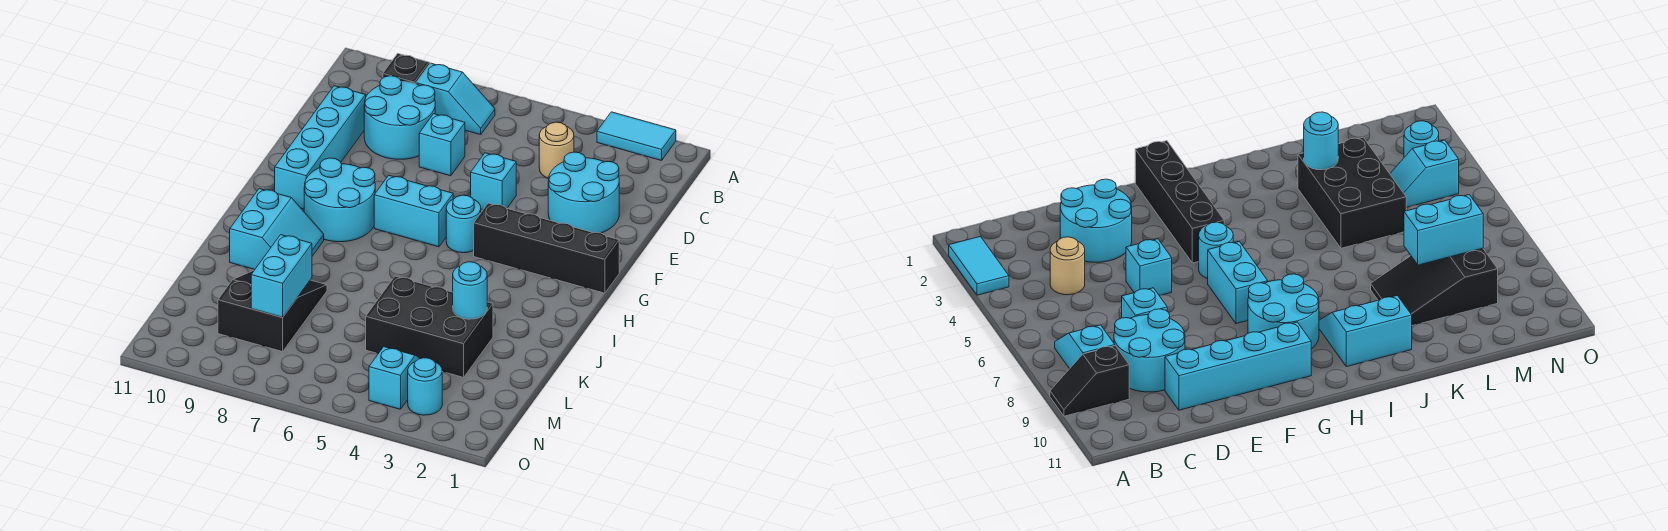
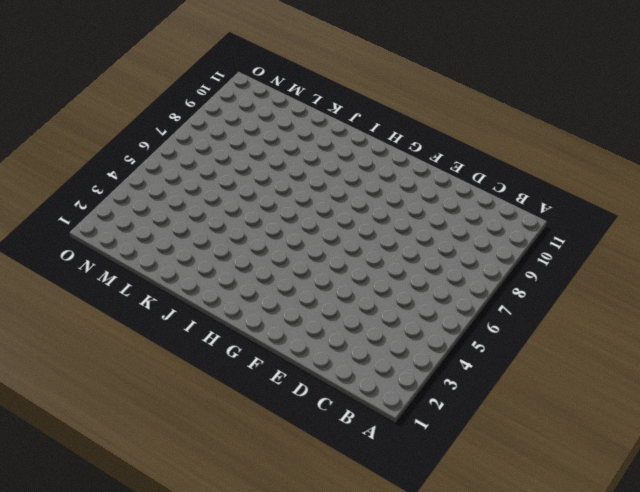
none -> cyan tile A2:A3 level 1
none -> black slope A9:B9 level 1 top B
none -> cyan slope B7:B8 level 1 top 8

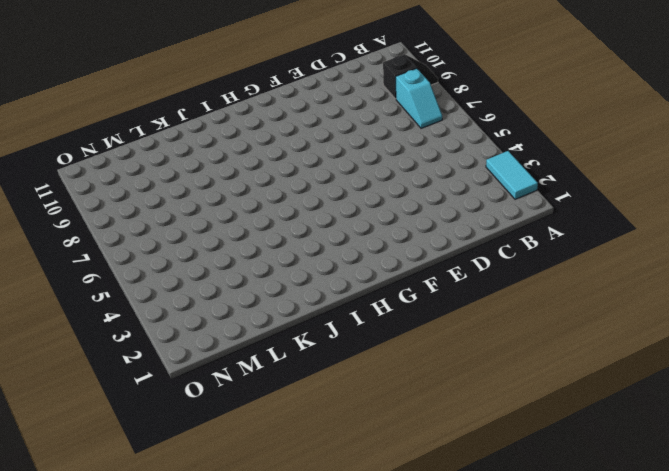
none -> tan round brick C4 level 1
none -> cyan round brick C8:D9 level 1
none -> cyan round brick D2:E3 level 1

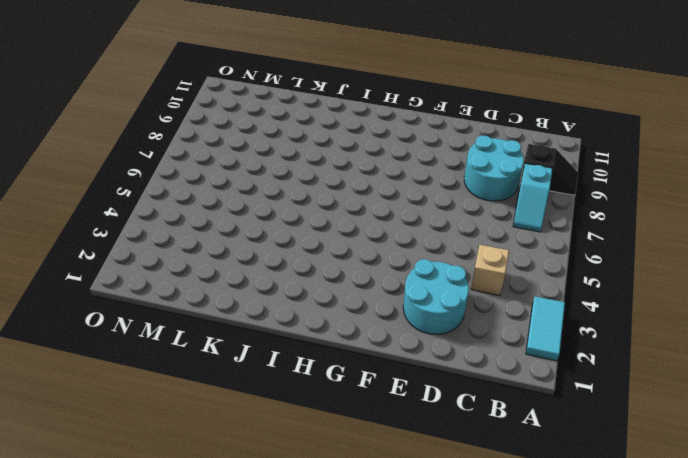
tan brick C4 level 1 -> tan round brick C4 level 1
none -> cyan brick D7 level 1
none -> cyan brick D10:G10 level 1
none -> cyan brick E5 level 1

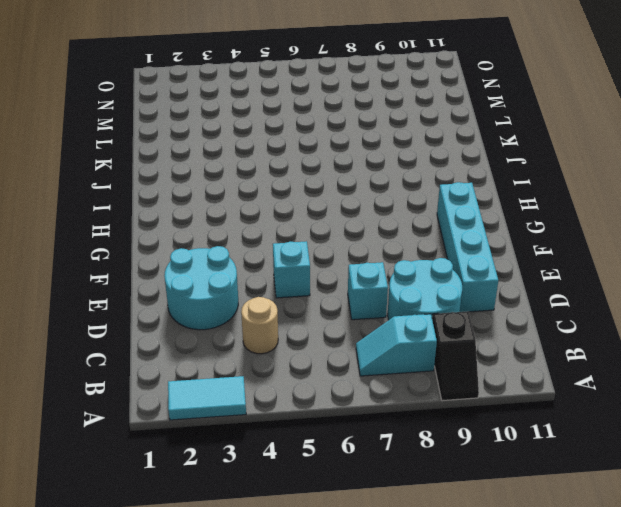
none -> black brick G1:G4 level 1
none -> cyan round brick G5 level 1
none -> cyan brick G6:G7 level 1

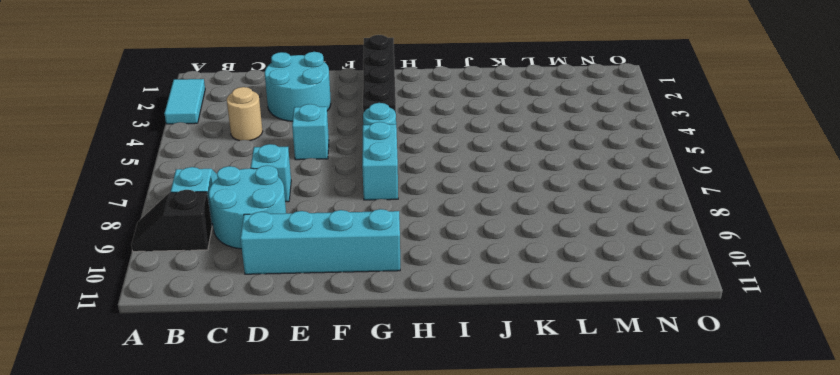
none -> cyan round brick G8:H9 level 1
none -> cyan slope I9:J10 level 1 top 10
none -> black brick K3:L5 level 1

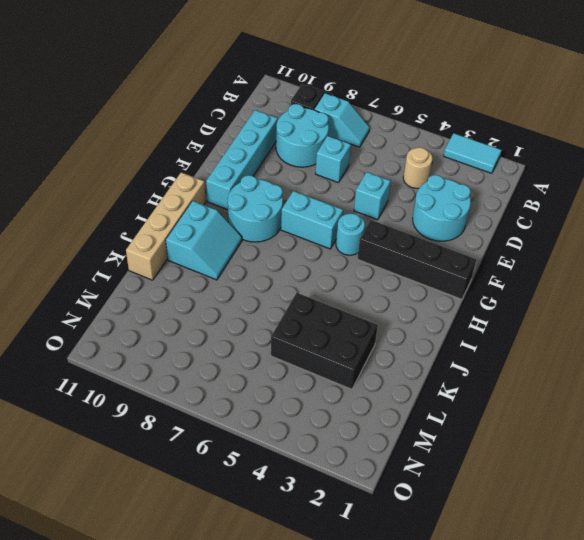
tan brick H11:K11 level 1 -> none
none -> black slope K8:M9 level 1 top M
none -> cyan slope M4:N4 level 1 top N
none -> cyan round brick N3 level 1

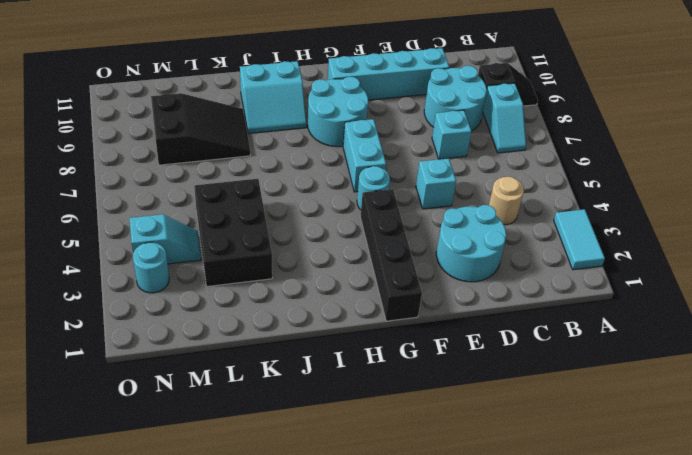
none -> cyan round brick K3 level 2
none -> cyan brick L8:M8 level 2

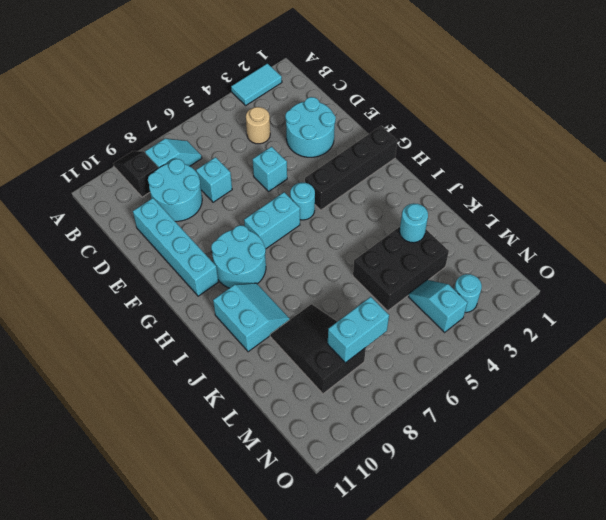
cyan brick M7:M8 level 2 -> cyan brick L8:M8 level 2

